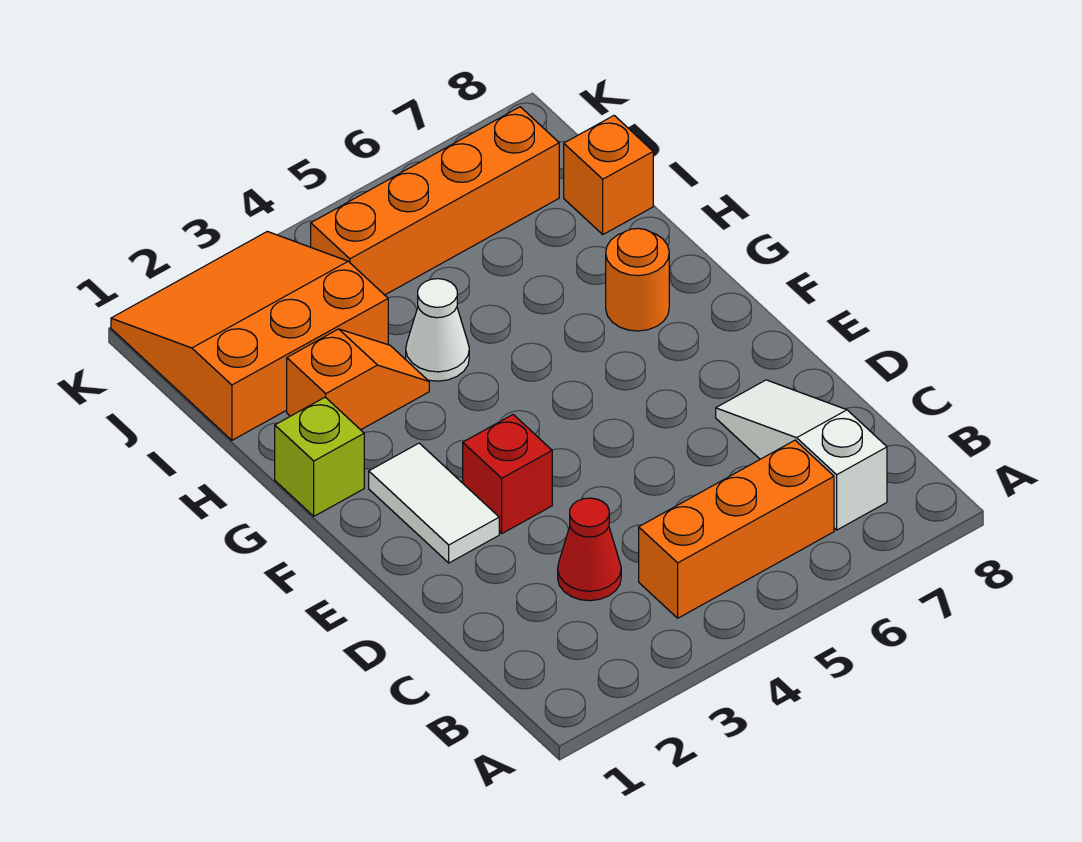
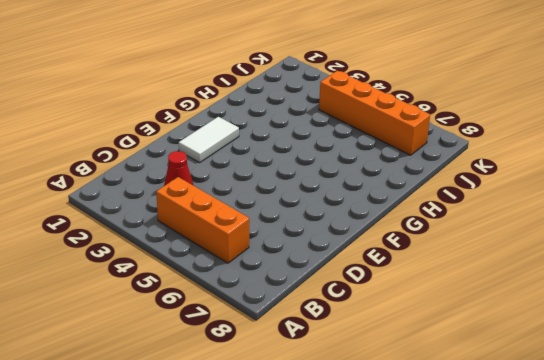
none -> white slope B7:D7 level 1 top B
none -> red brick E3 level 1
none -> lime brick G1 level 1

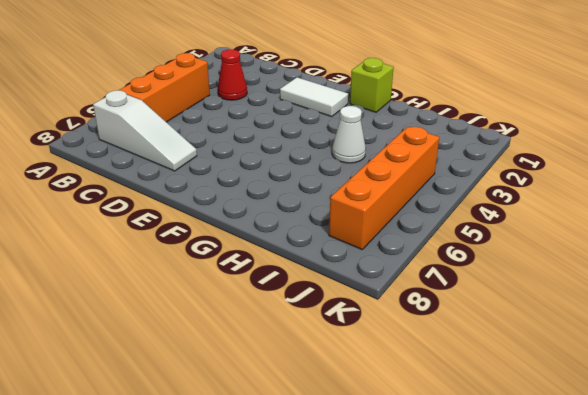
none -> red brick E3 level 1
none -> orange round brick G7 level 1
none -> orange slope H2:H3 level 1 top 2

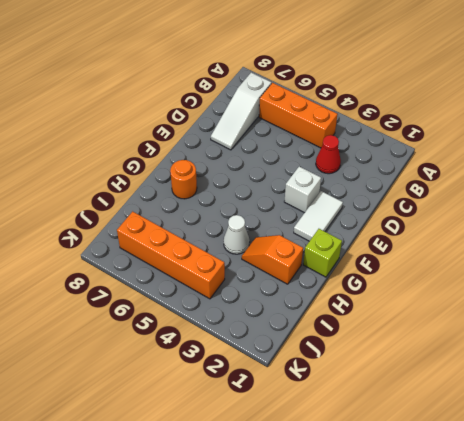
white brick E3 level 1 -> red brick E3 level 1
none -> orange slope I1:K3 level 1 top I
none -> orange brick I8 level 1

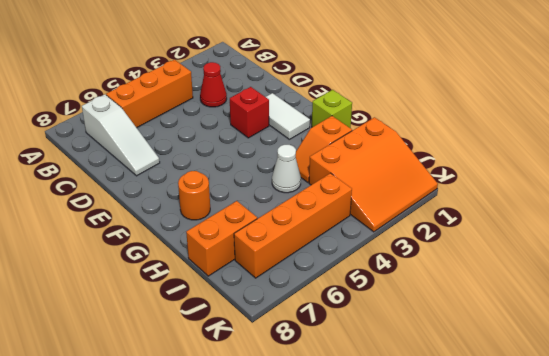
orange brick I7:I8 level 1 -> orange brick I8 level 1

